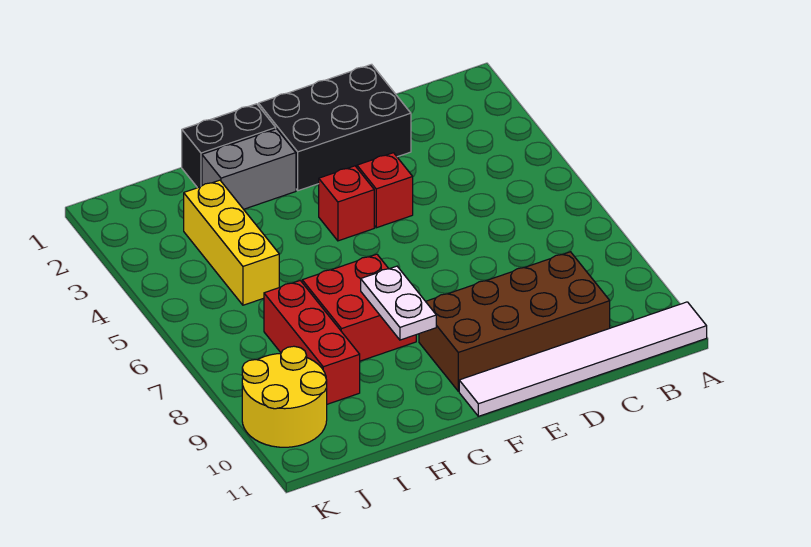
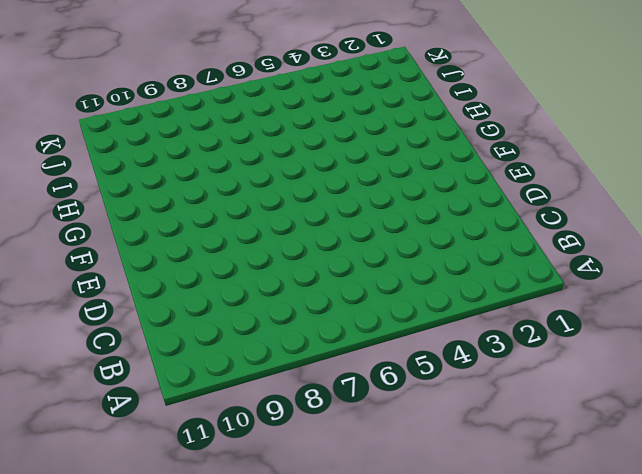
none -> white tile A11:F11 level 1
none -> brown brick C9:F10 level 1
none -> black brick D1:F2 level 1

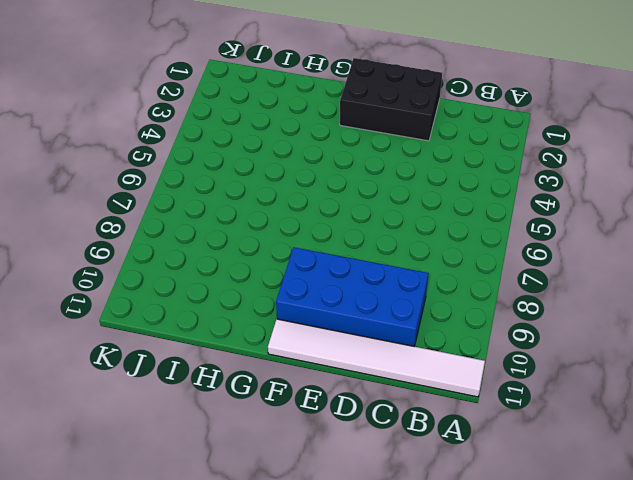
blue brick C9:F10 level 1 -> brown brick C9:F10 level 1
none -> red brick E4 level 1
none -> red brick F4 level 1
none -> black brick G1:H1 level 1

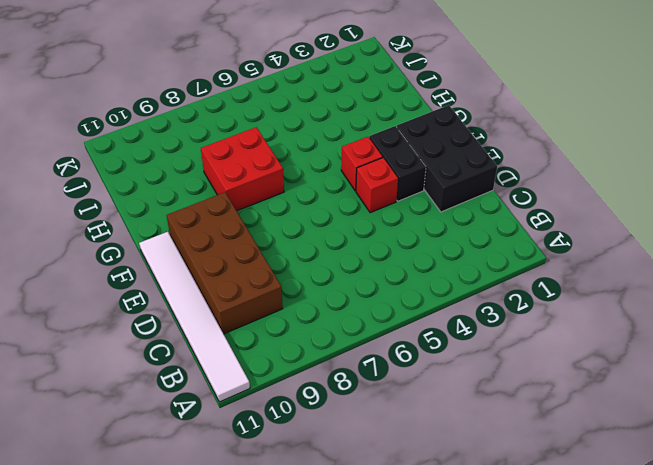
black brick E3:F3 level 1 -> black brick G1:H1 level 1
none -> grey brick G2:H2 level 1
none -> yellow brick I3:I5 level 1
none -> red brick I7:I9 level 1

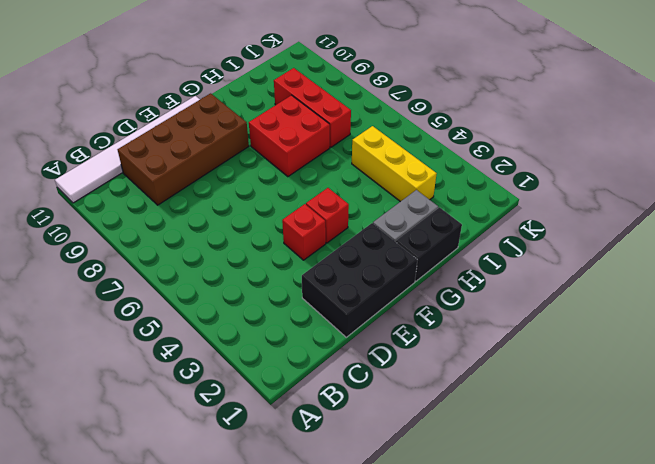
none -> yellow round brick J9:K10 level 1
none -> white plate G8:G9 level 2

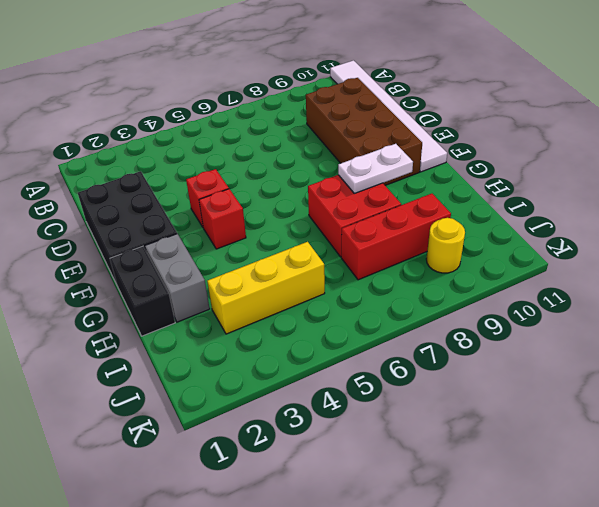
yellow round brick J9 level 1 -> yellow round brick J9:K10 level 1

